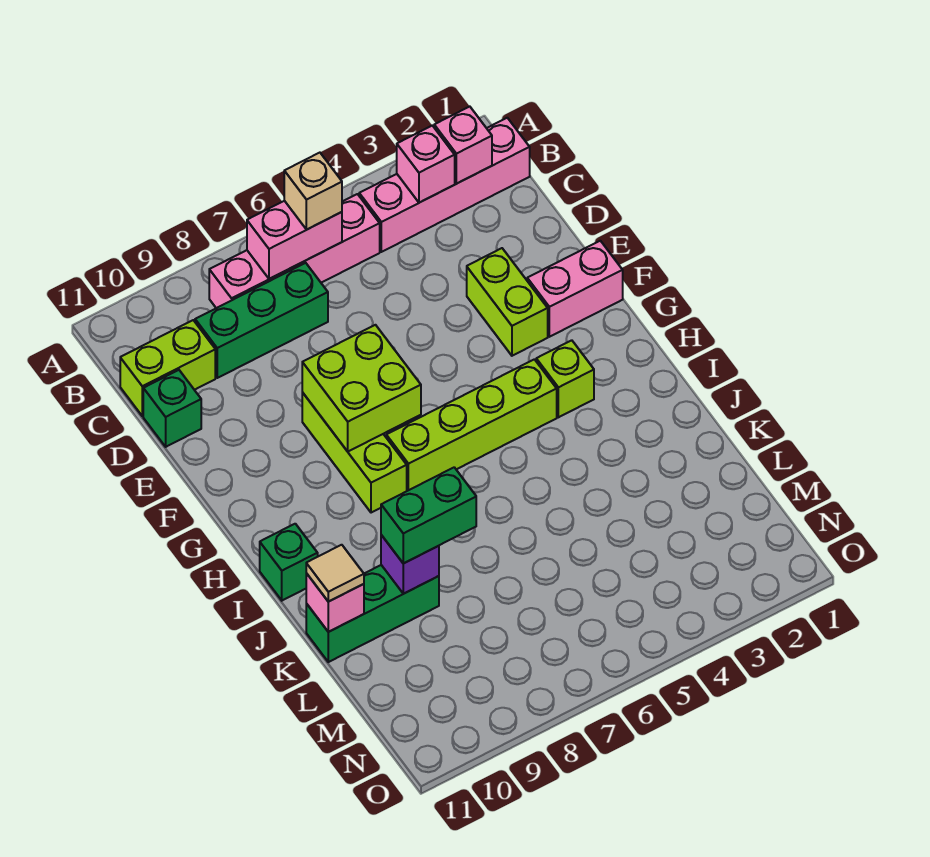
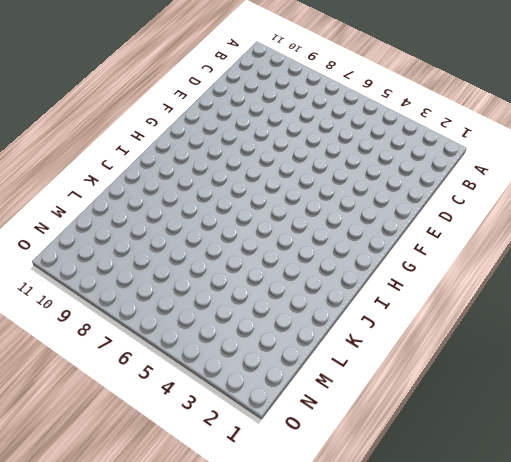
none -> pink brick B1:B4 level 1
none -> pink brick B5:B8 level 1
none -> green brick C7:C9 level 1

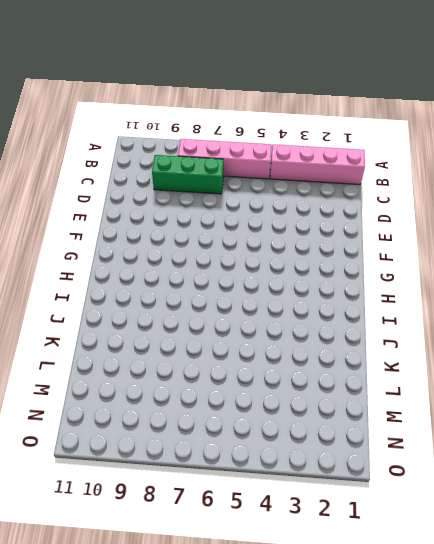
none -> lime brick C10:C11 level 1
none -> green brick D11 level 1
none -> lime brick E3:F3 level 1

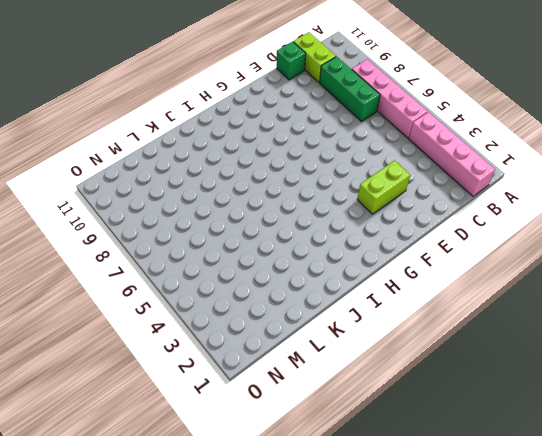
none -> pink brick F1:F2 level 1
none -> lime brick F8:H8 level 1
none -> lime brick H3 level 1

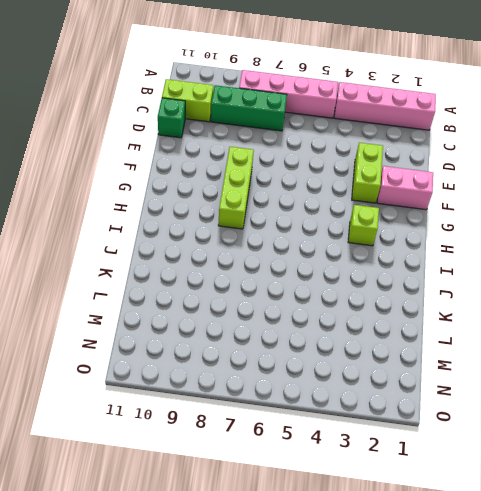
none -> lime brick H4:H7 level 1
none -> green brick I11 level 1
none -> green brick K9:K11 level 1

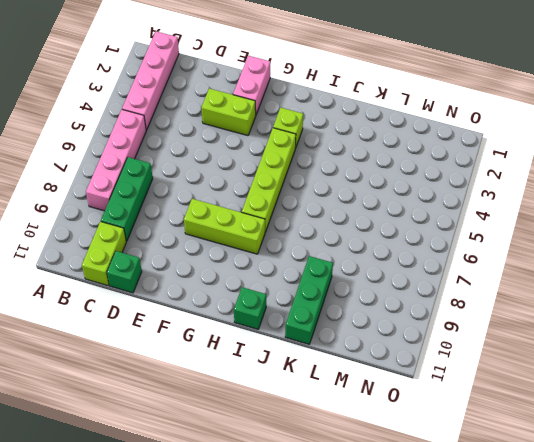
none -> pink brick B2 level 2
none -> pink brick B3 level 2
none -> pink brick B6:B7 level 2

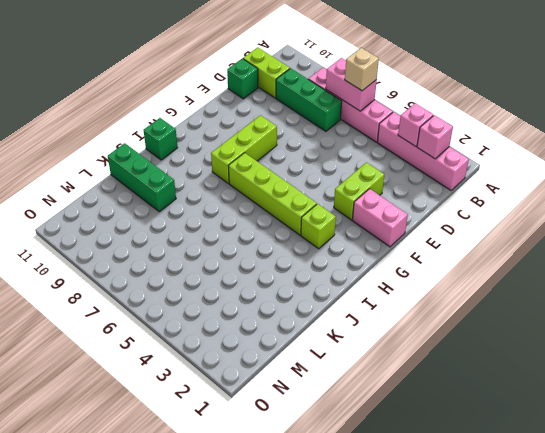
none -> lime brick F7:G8 level 2
none -> purple brick K9 level 2
none -> pink brick K11 level 2

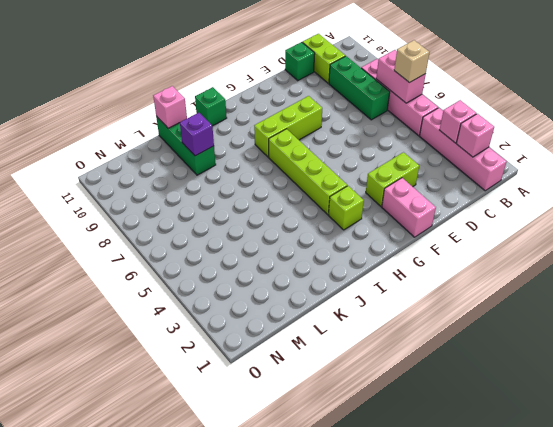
none -> lime brick F7:G8 level 2
none -> green brick K8:K9 level 3
none -> tan tile K11 level 3

